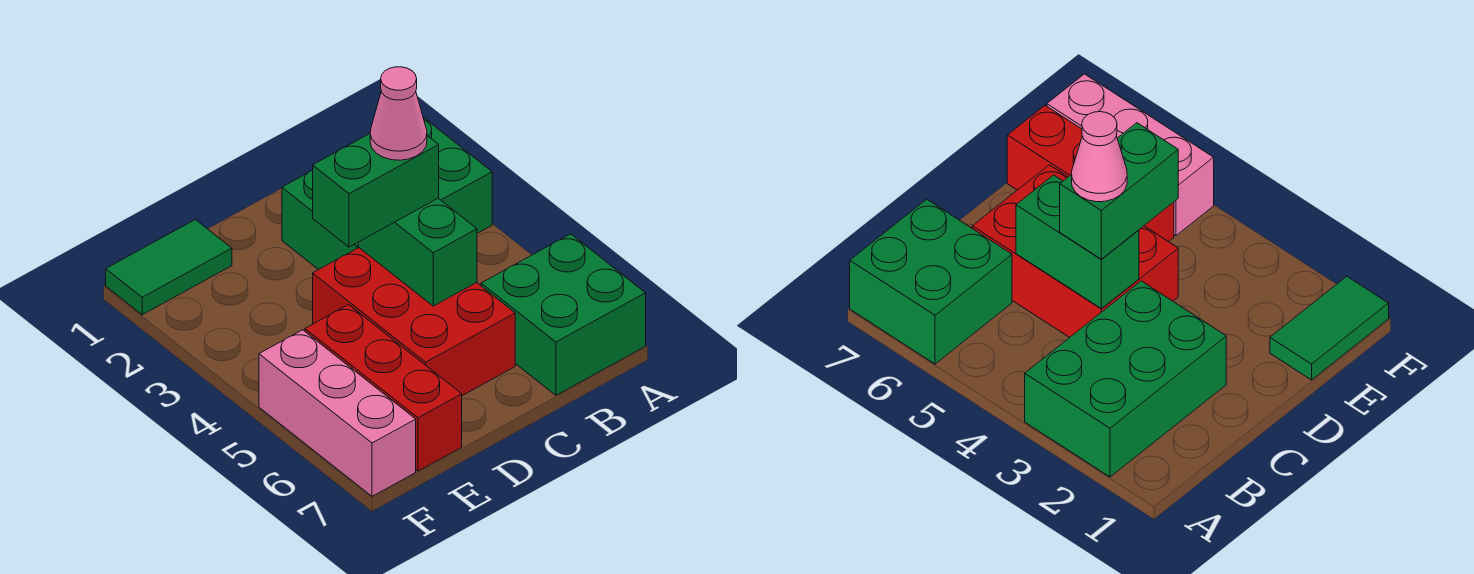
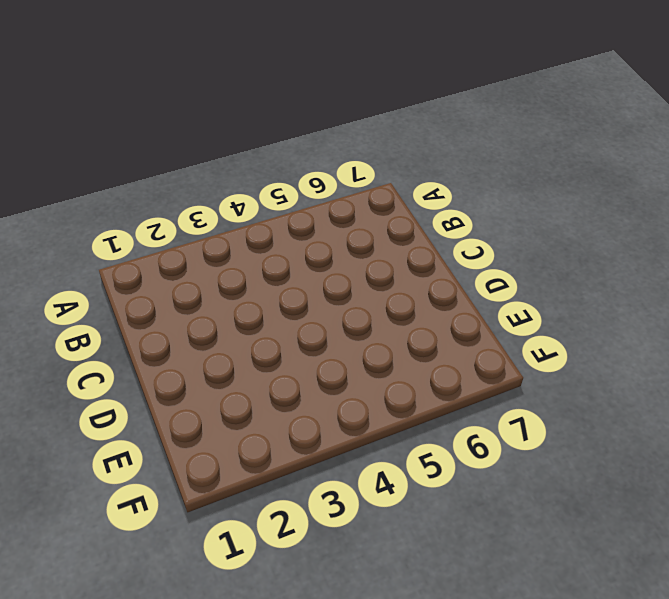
none -> green brick A2:C3 level 1
none -> green brick A6:B7 level 1

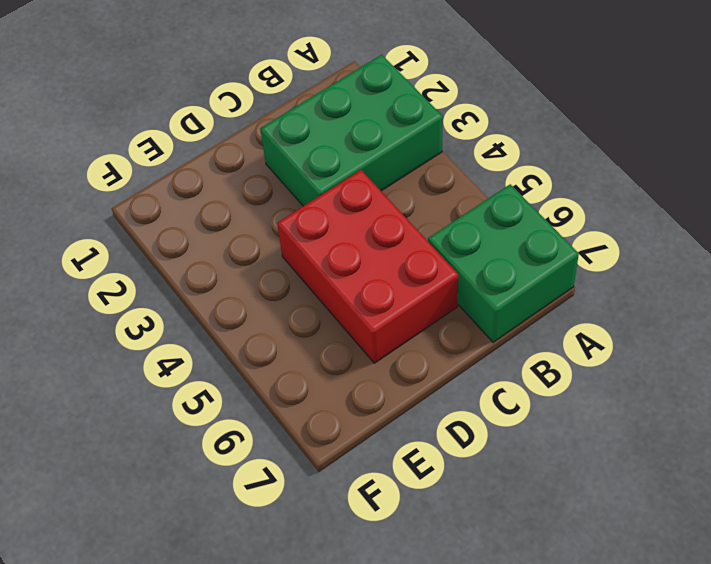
none -> green tile E1:F1 level 1
none -> red brick E5:E7 level 1

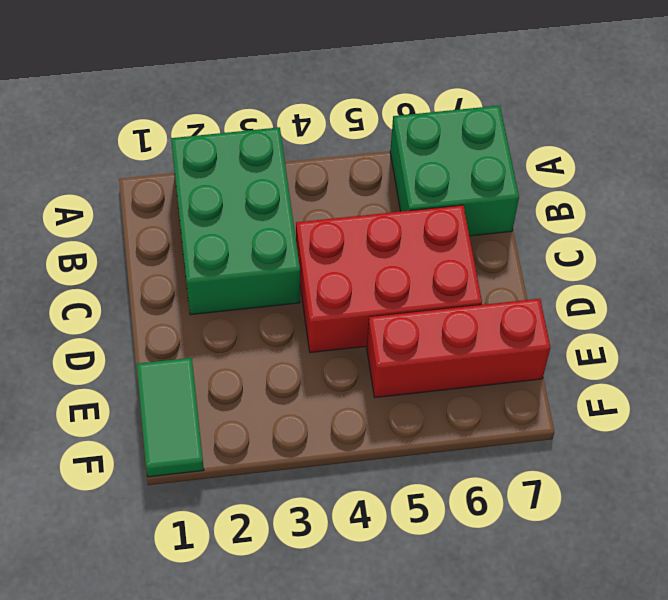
none -> pink brick F5:F7 level 1
none -> green brick C4:C5 level 2

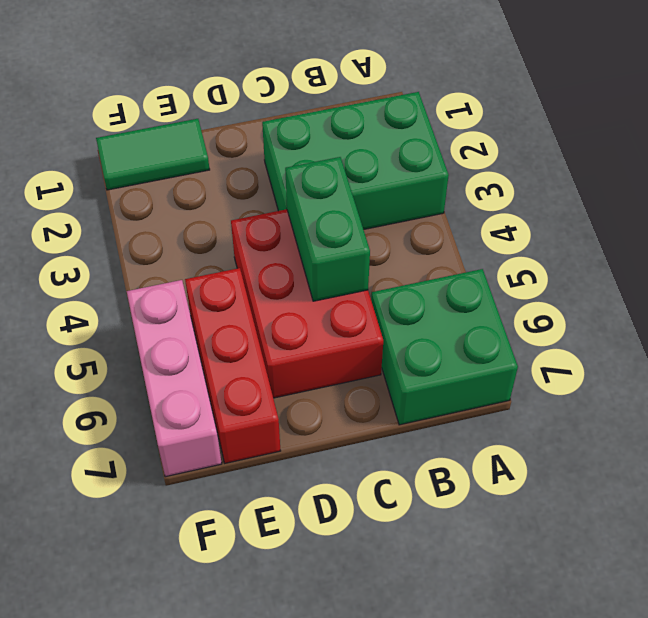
none -> green brick C4:D4 level 3
none -> pink cone C4 level 4

